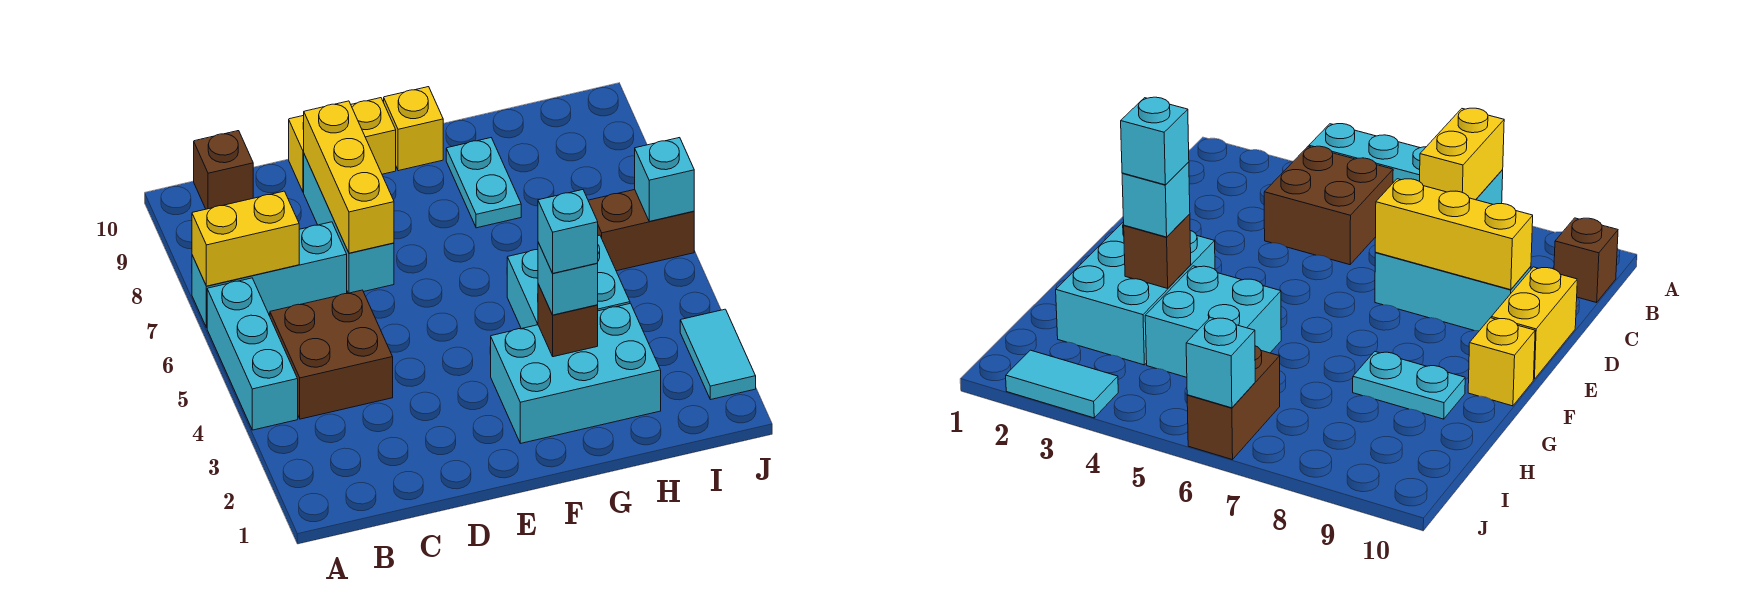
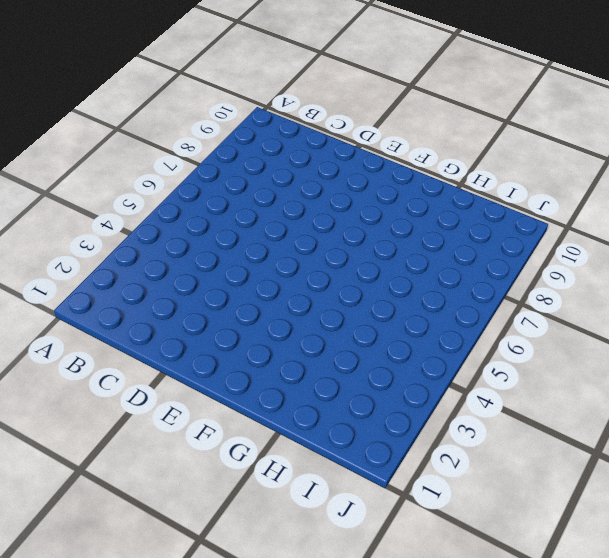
none -> cyan brick A4:A6 level 1
none -> cyan brick A7:C7 level 1
none -> brown brick B4:C5 level 1

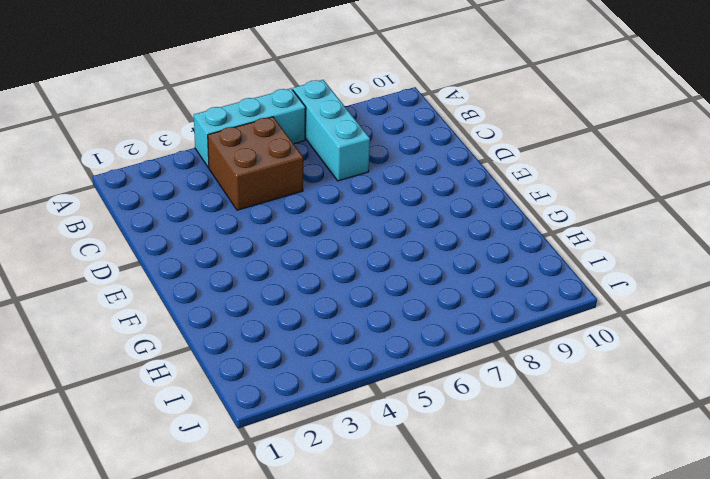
none -> brown brick B10 level 1
none -> cyan brick D7:D9 level 1
none -> yellow brick D10:E10 level 1

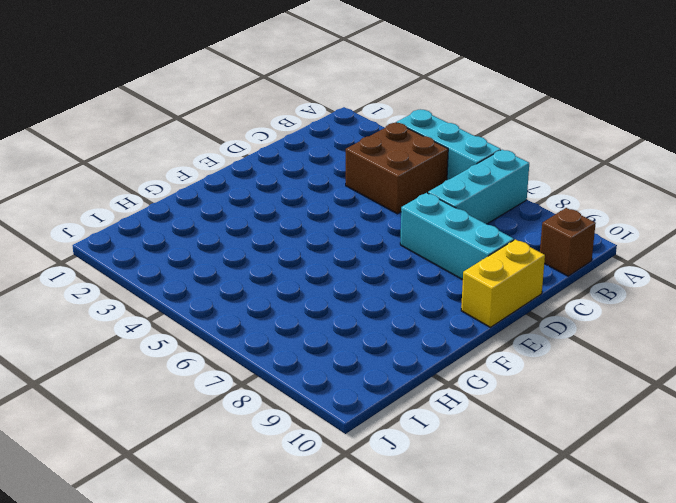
none -> cyan brick F2:H3 level 1
none -> yellow brick F10 level 1
none -> cyan brick G4:H5 level 1

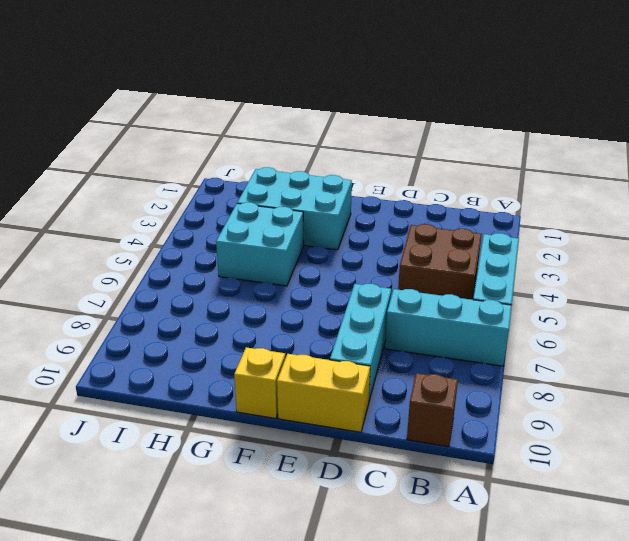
none -> cyan plate G8:G9 level 1
none -> brown brick I6:J6 level 1
none -> cyan tile J2:J3 level 1

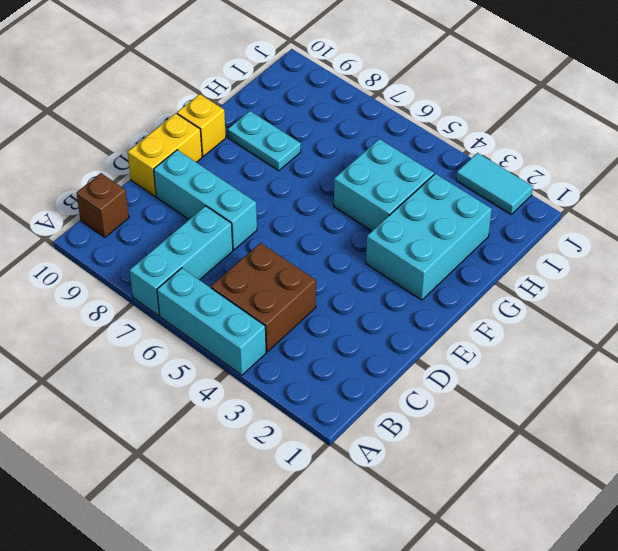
none -> brown brick I6:J6 level 1
none -> yellow brick A7:B7 level 2
none -> yellow brick D7:D9 level 2

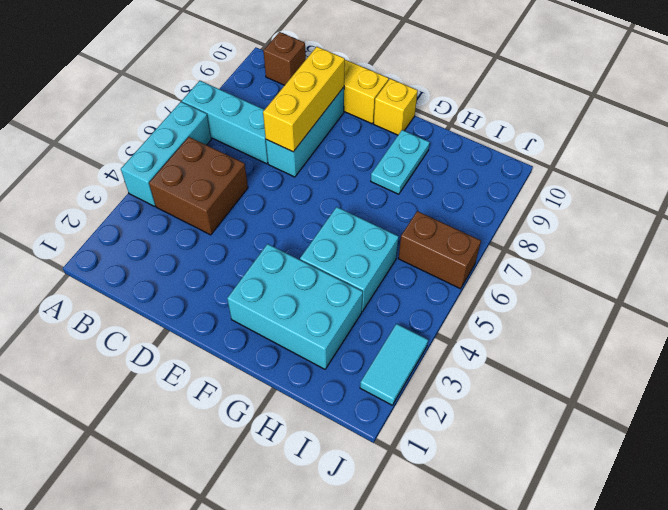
none -> yellow brick A7:B7 level 2
none -> brown brick G3 level 2
none -> cyan brick J6 level 2

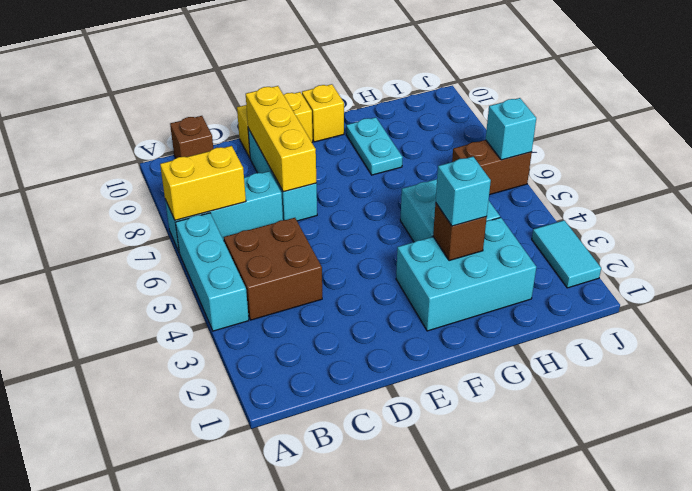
none -> cyan brick G3 level 4

